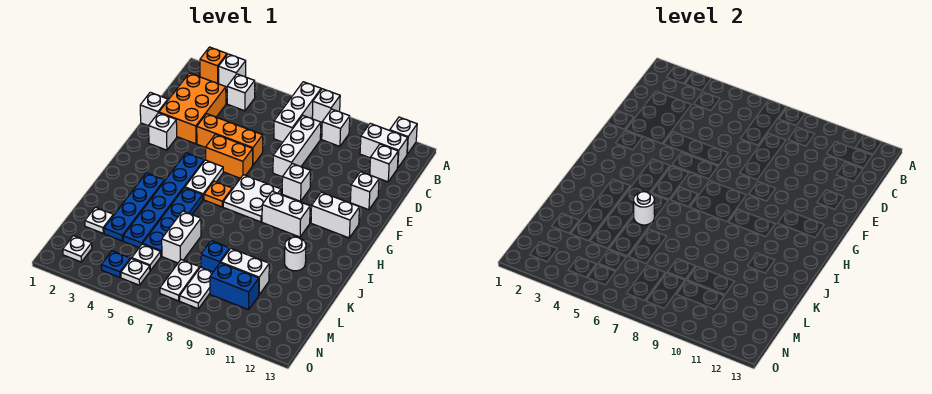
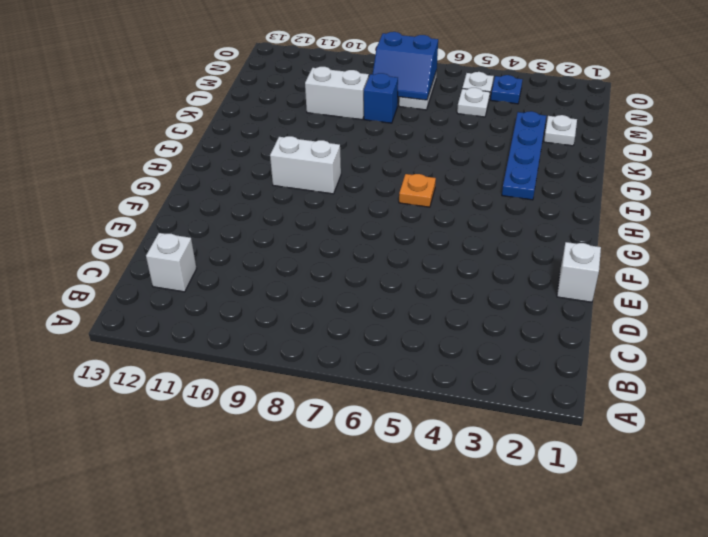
blue slope M7:N8 level 2 top N -> none
none -> orange brick A2 level 1
none -> white brick A3 level 1
none -> white brick A7:C7 level 1
none -> white brick A8 level 1

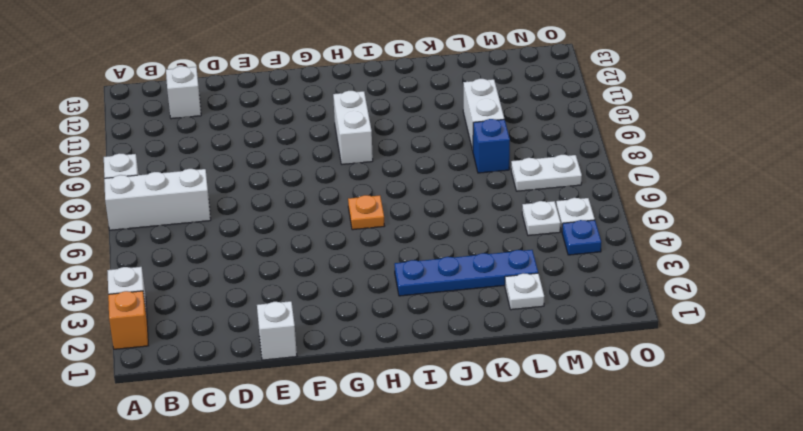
none -> white brick A12 level 1
none -> white brick B4 level 1
none -> white brick B9 level 1
none -> white brick B11:B12 level 1

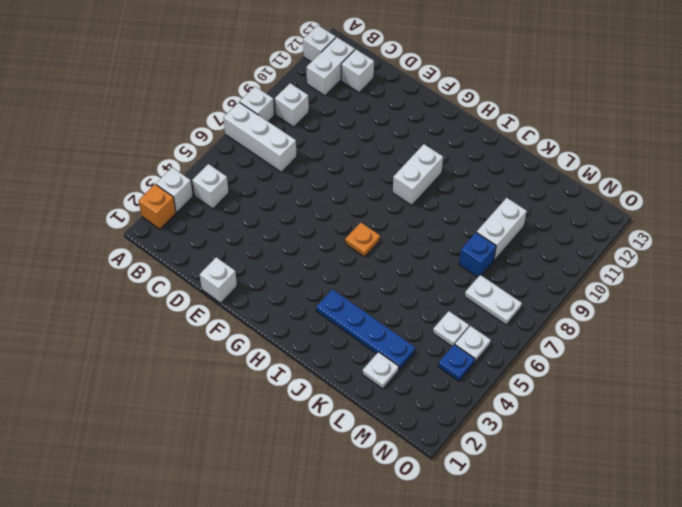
none -> orange brick C2:E3 level 1
none -> white brick C8:E8 level 1
none -> orange brick E4:E6 level 1
none -> white brick E12 level 1

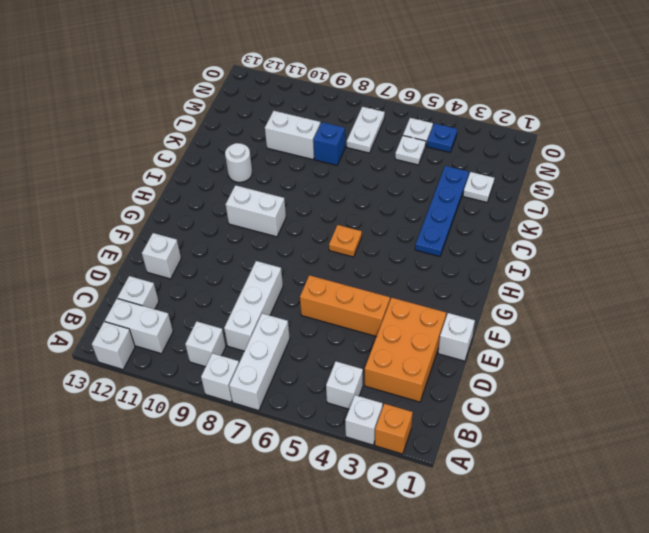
none -> white brick F2 level 1
none -> orange brick F5:F6 level 1
none -> white brick F9 level 1
none -> blue plate G4:L4 level 1

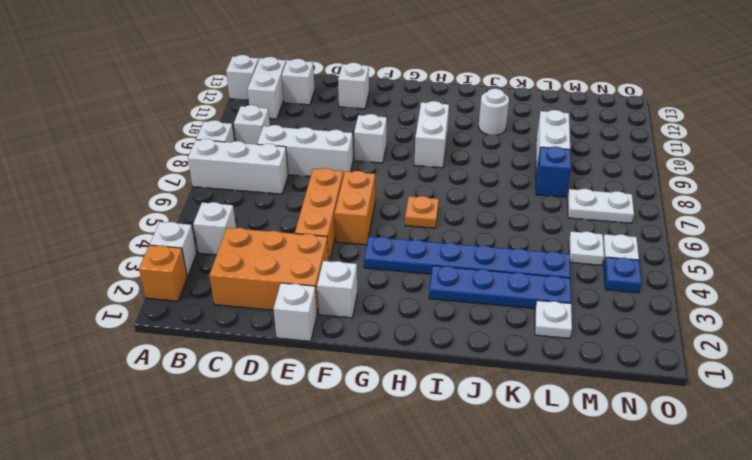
none -> white plate G5:H5 level 1
none -> white plate G7:H8 level 1
none -> white brick G11:G12 level 1
none -> blue plate I5:L5 level 1

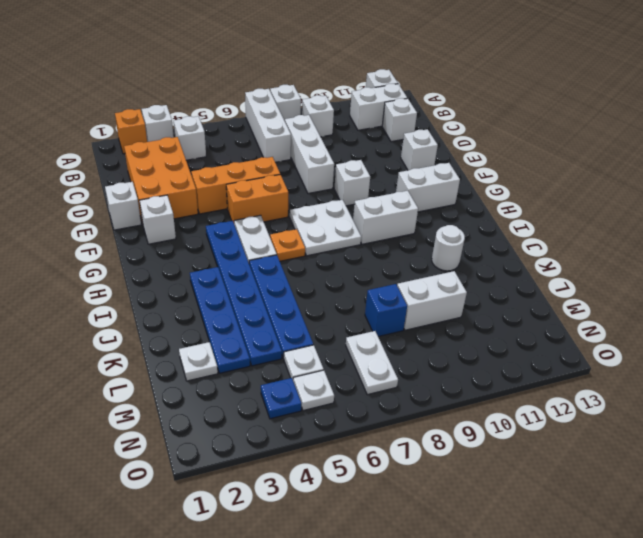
none -> white brick K6:L6 level 1
none -> white plate M8:N8 level 1
none -> blue brick M9:M10 level 1
none -> white plate N2 level 1

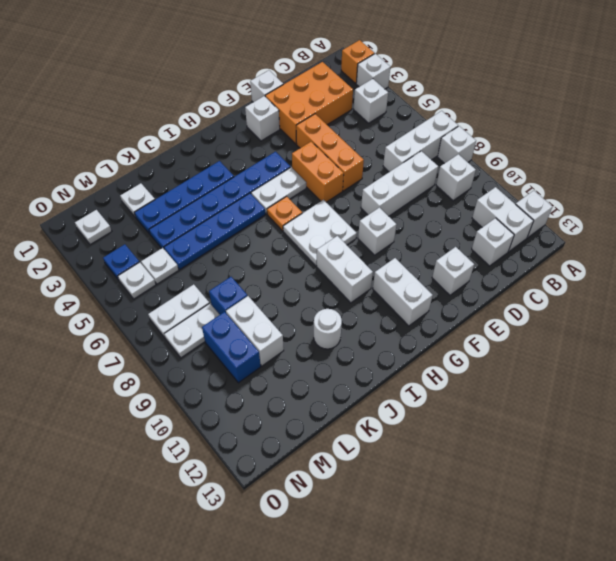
none -> white brick K6:L6 level 1
none -> white round brick J5 level 2

